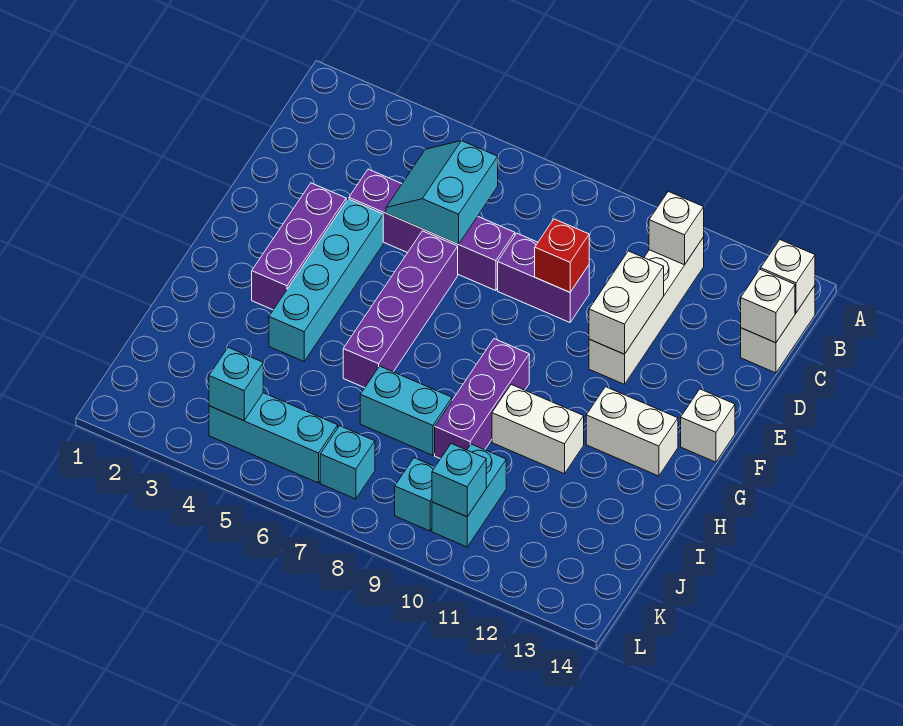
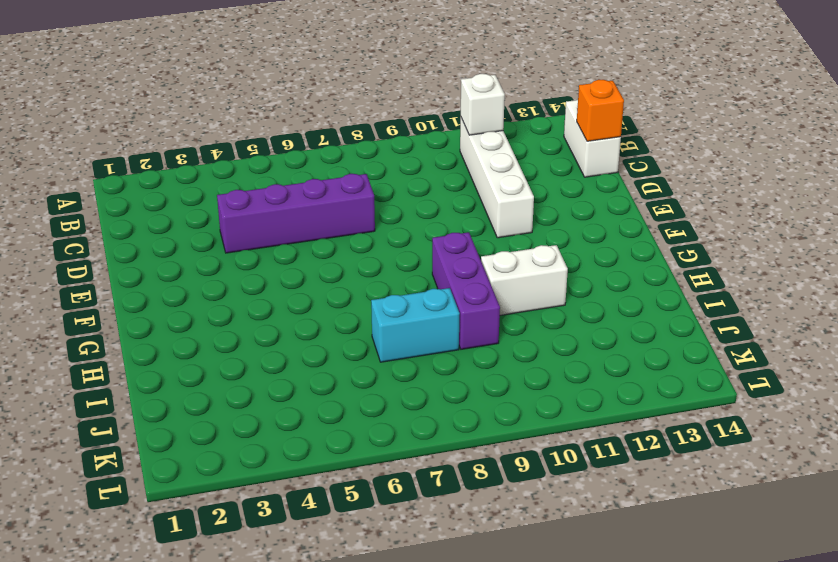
orange brick C14 level 2 -> white brick C14 level 2
none -> purple brick D8:D9 level 1
none -> purple brick E3:G3 level 1
none -> cyan brick E4:H4 level 1

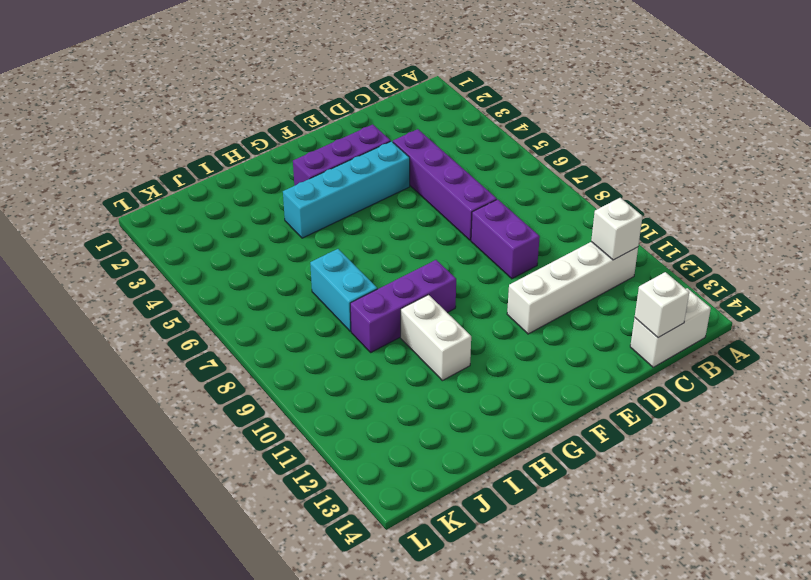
none -> purple brick E6:H6 level 1
none -> white brick F14 level 1
none -> white brick G12:G13 level 1

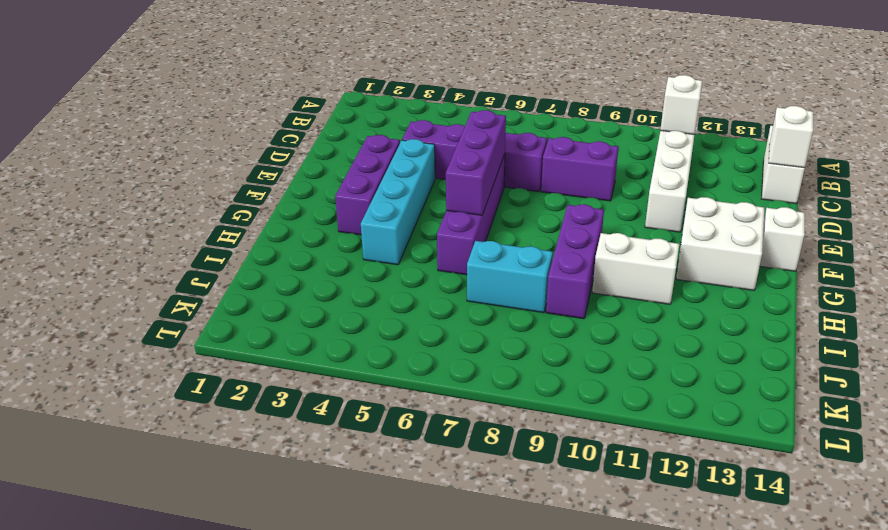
purple brick E6:G6 level 2 -> none
white brick F12:G13 level 1 -> white brick G12:G13 level 1
none -> cyan brick J10:K10 level 1
none -> cyan brick K4:K6 level 1
none -> cyan brick K7 level 1

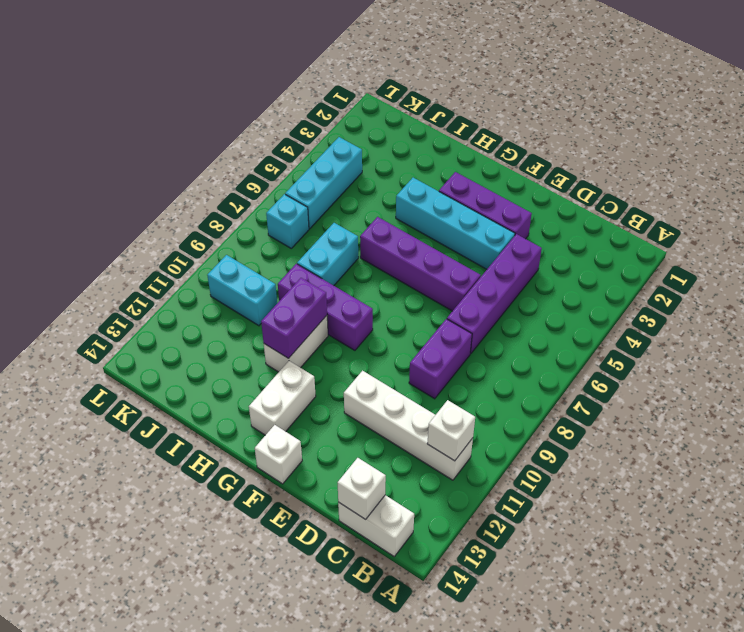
purple brick H10:H11 level 2 -> none
none -> cyan brick K9 level 1
none -> white brick B14 level 2
none -> cyan slope C5:D6 level 2 top 6

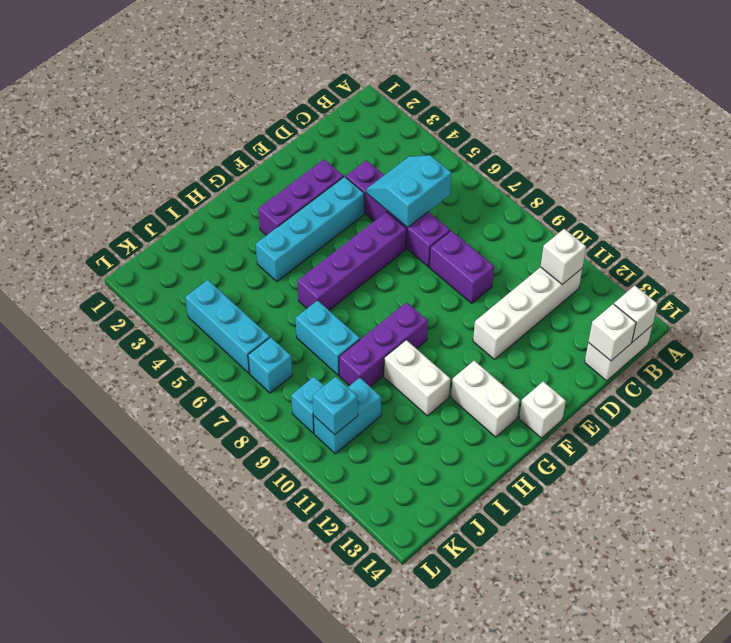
none -> red brick D9 level 2
none -> white brick D11:E11 level 2
none -> cyan brick K4 level 2

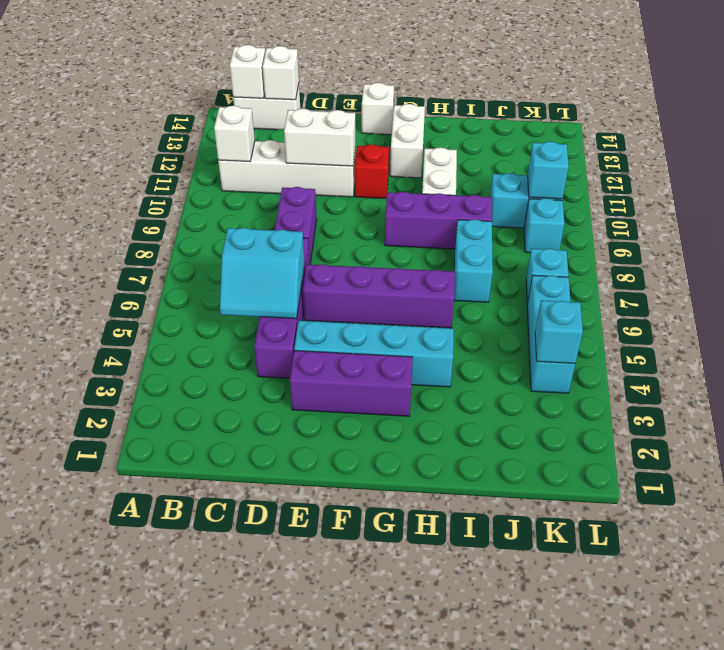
red brick F11 level 1 -> red brick D9 level 2

